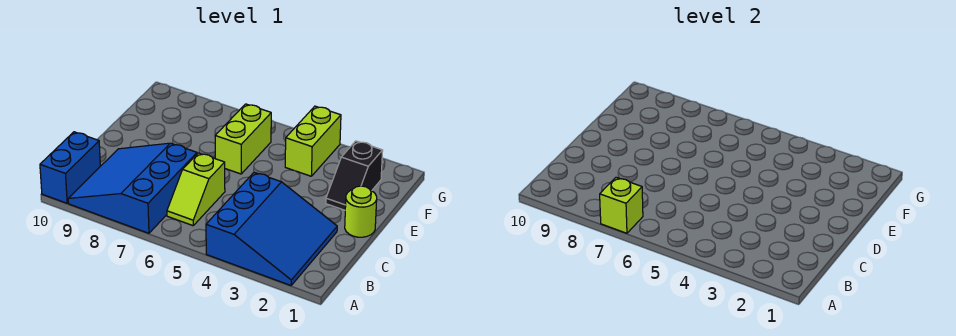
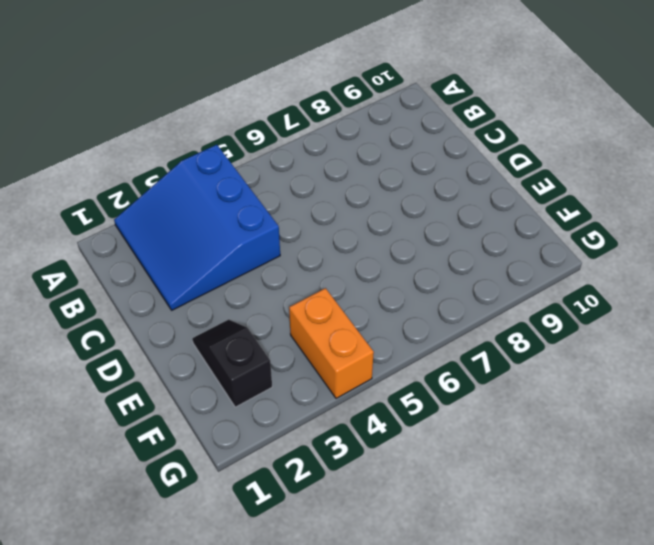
orange brick F4:G4 level 1 -> lime brick F4:G4 level 1
none -> blue slope A7:C9 level 1 top 7
none -> blue brick A10:B10 level 1

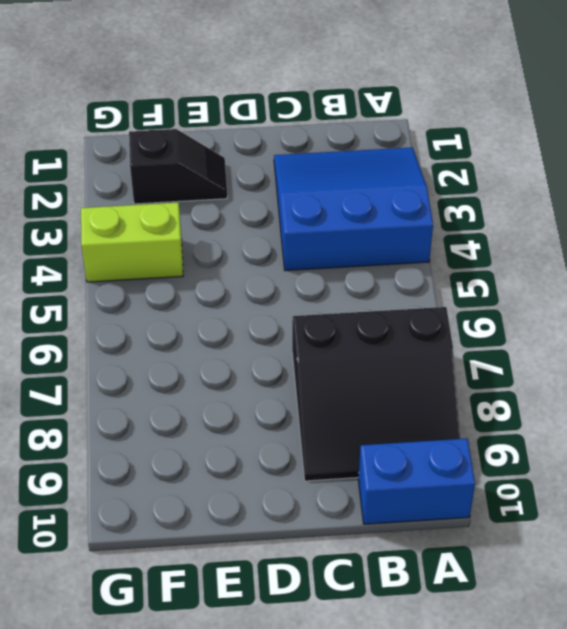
black slope A7:C9 level 1 top 7 -> blue slope A7:C9 level 1 top 7
none -> lime slope B6:C6 level 1 top C
none -> lime round brick D1 level 1

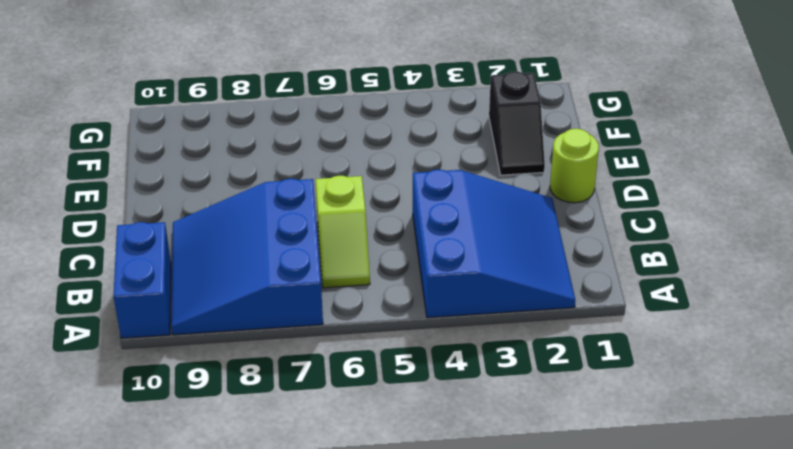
none -> lime brick E6:F6 level 1
none -> lime brick F4:G4 level 1

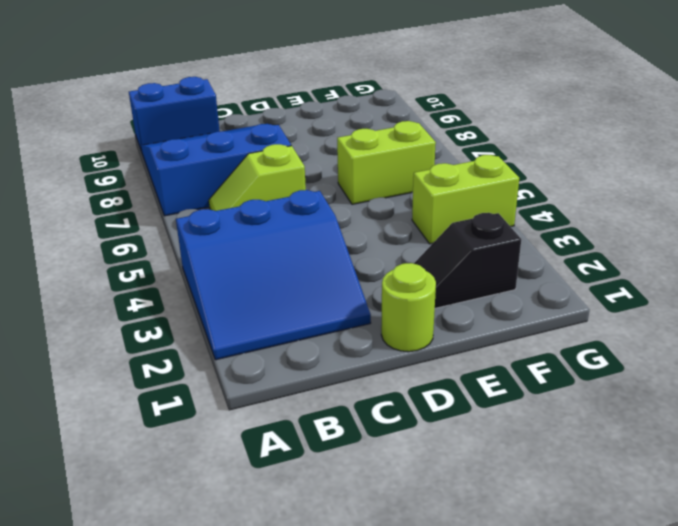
none -> lime brick A7 level 2

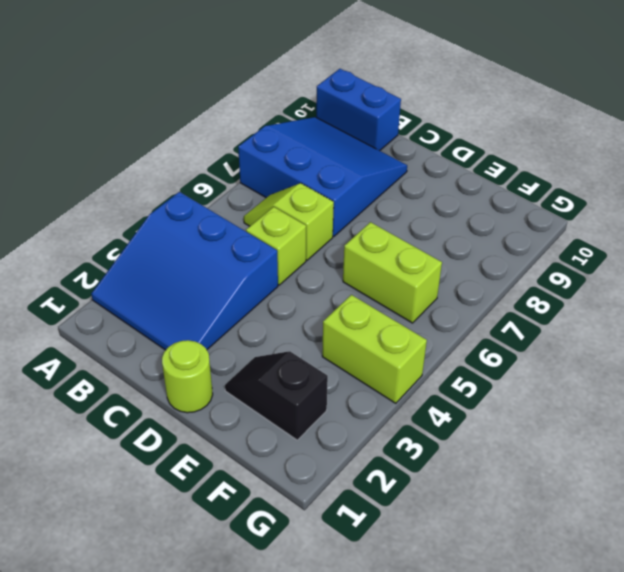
lime brick C5 level 1 -> lime brick A7 level 2

